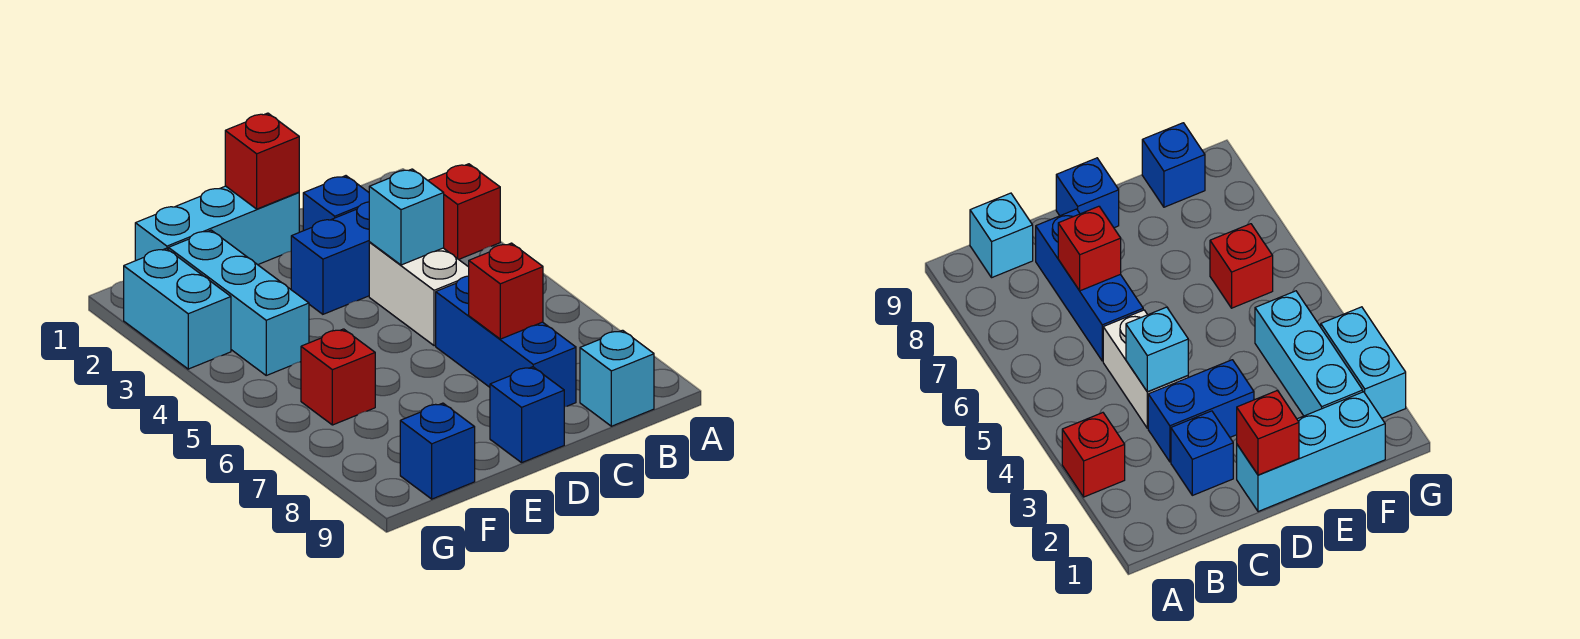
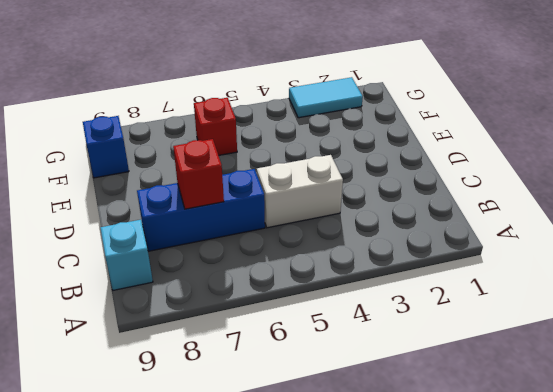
cyan tile G2:G3 level 1 -> cyan brick G2:G3 level 1
none -> red brick A3 level 1
none -> blue brick C2 level 1
none -> blue brick C3:D3 level 1

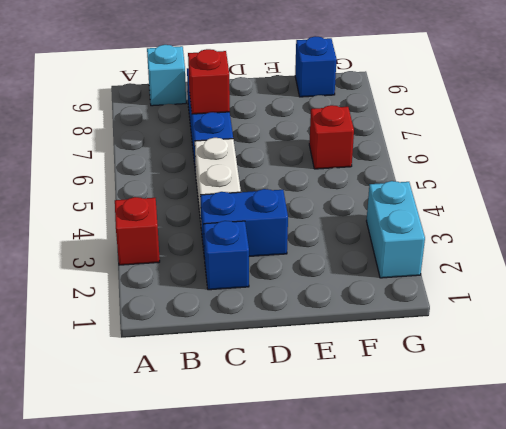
none -> cyan brick D1:F1 level 1
none -> blue brick D9 level 1
none -> cyan brick F2:F4 level 1

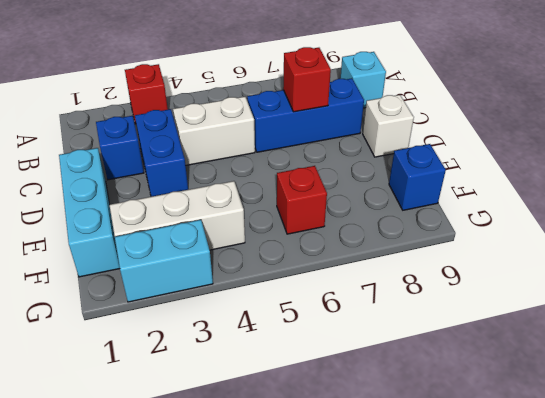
white brick D9 level 1 -> blue brick D9 level 1
white brick F2:F4 level 1 -> cyan brick F2:F4 level 1
none -> cyan brick C4 level 2
none -> red brick D1 level 2

